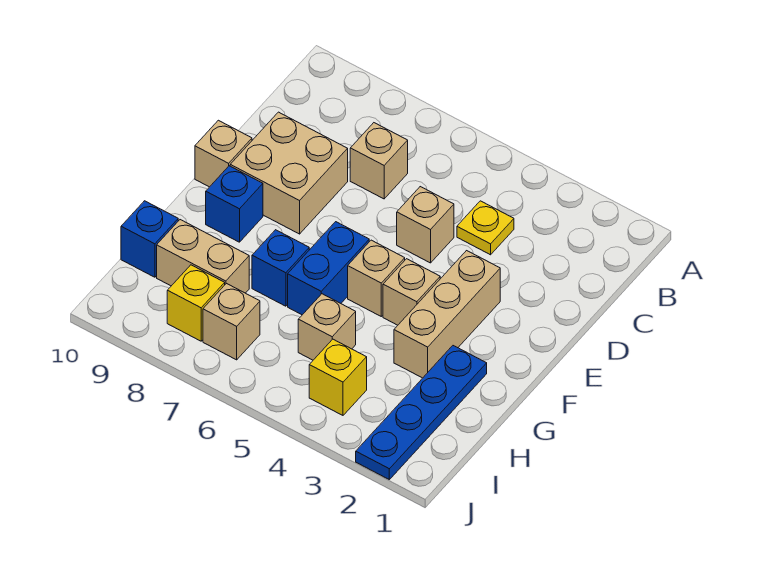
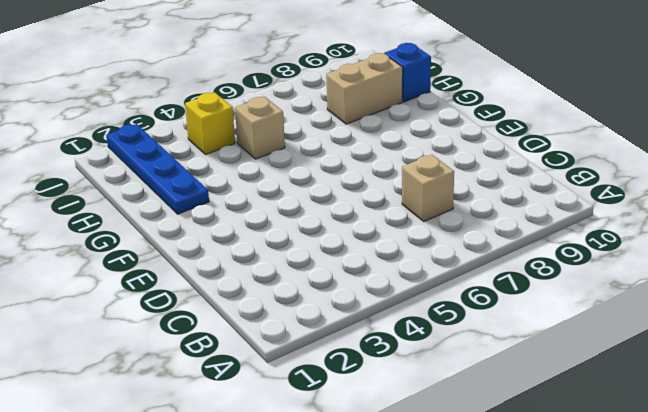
none -> yellow plate C4 level 1
none -> tan brick D5 level 1
none -> tan brick D8:E9 level 1

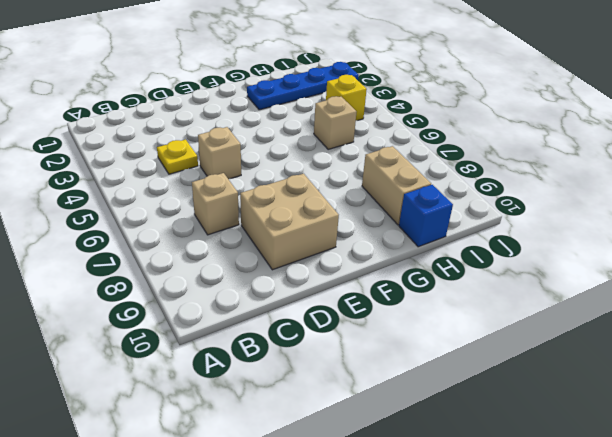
none -> tan brick E3:G3 level 1
none -> tan brick E10 level 1
none -> tan brick F4 level 1

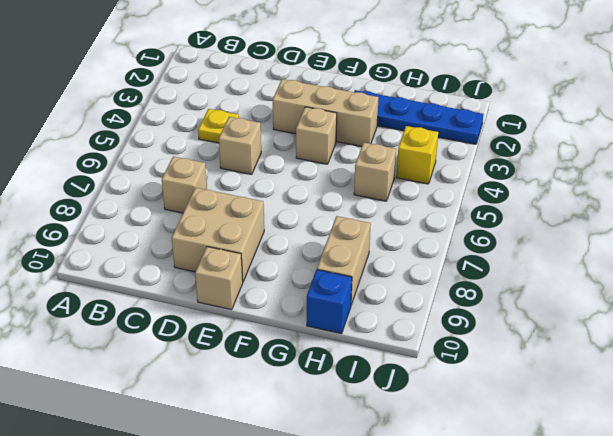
none -> tan brick F5 level 1
none -> blue brick F6:G6 level 1
none -> blue brick F9 level 1

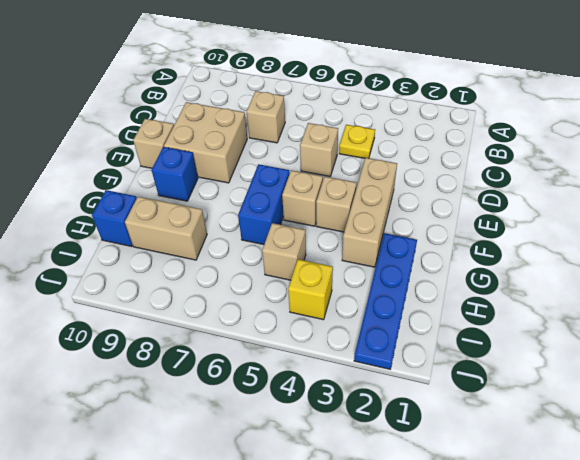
none -> blue brick G7 level 1
none -> tan brick I7 level 1
none -> yellow brick I8 level 1

